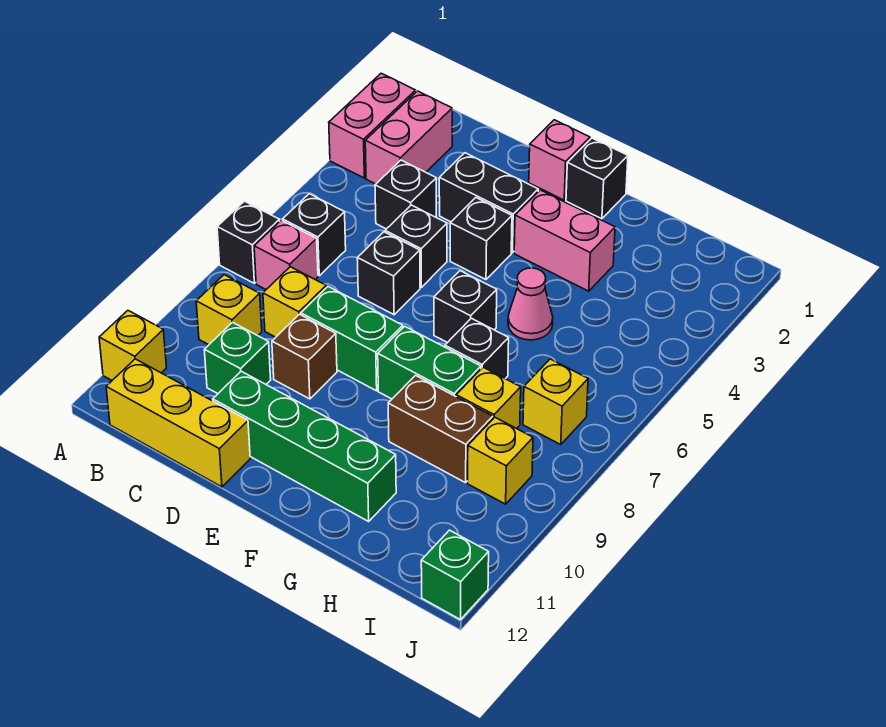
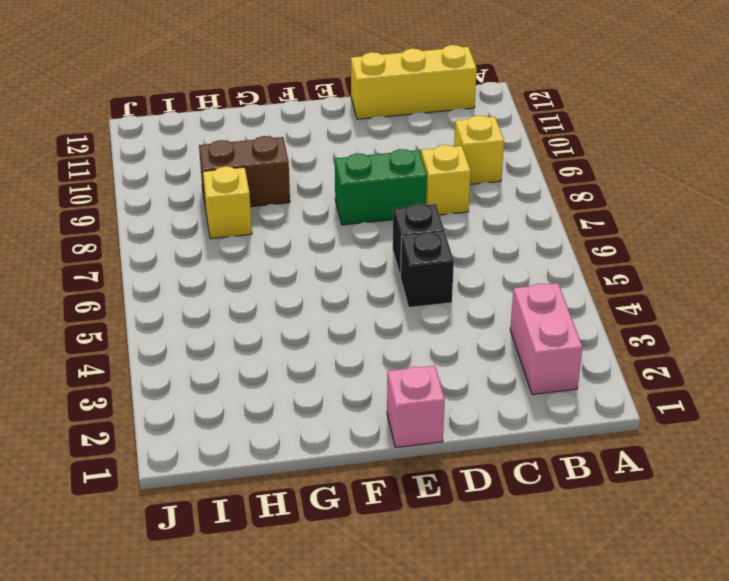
none -> pink brick A2:A3 level 1
none -> black brick A7 level 1
none -> yellow brick A11 level 1
none -> black brick B6 level 1

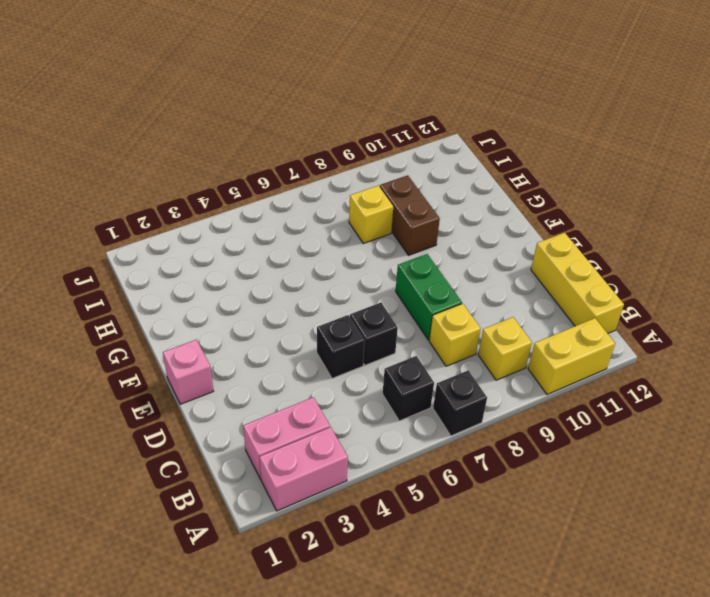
yellow brick A10:A11 level 1 -> yellow brick A11 level 1
none -> pink brick B7 level 1
none -> black brick C4 level 1
none -> green brick C10 level 1
none -> black brick D3:E3 level 1

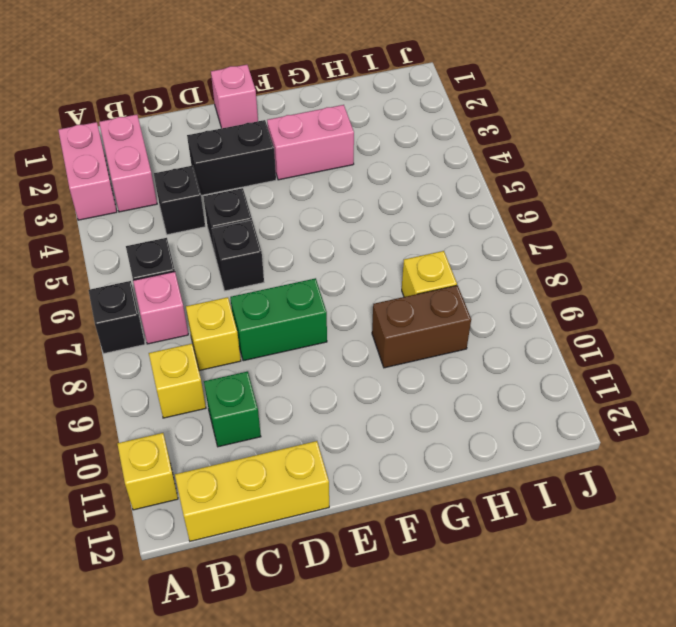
none -> brown brick D9 level 1
none -> green brick D11:G11 level 1
none -> black brick E4 level 1
none -> black brick F1 level 1

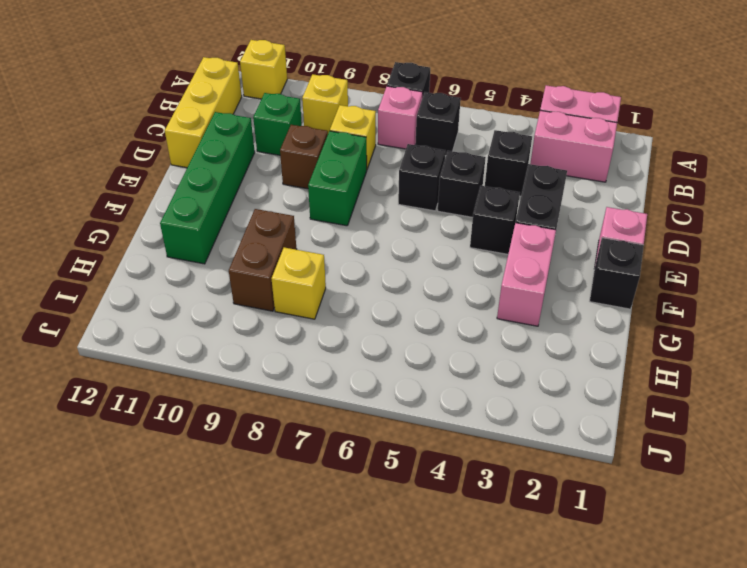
none -> black brick F6 level 1
none -> green brick F8:G8 level 1
none -> pink cone G5 level 1
none -> black brick G7 level 1

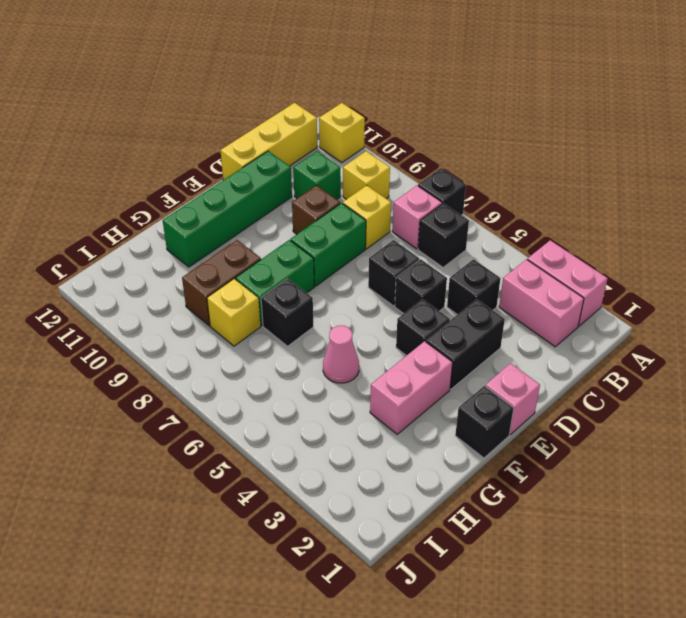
none -> black brick F6 level 1
none -> yellow brick I7 level 1
none -> yellow brick I9 level 1
none -> green brick J12 level 1

